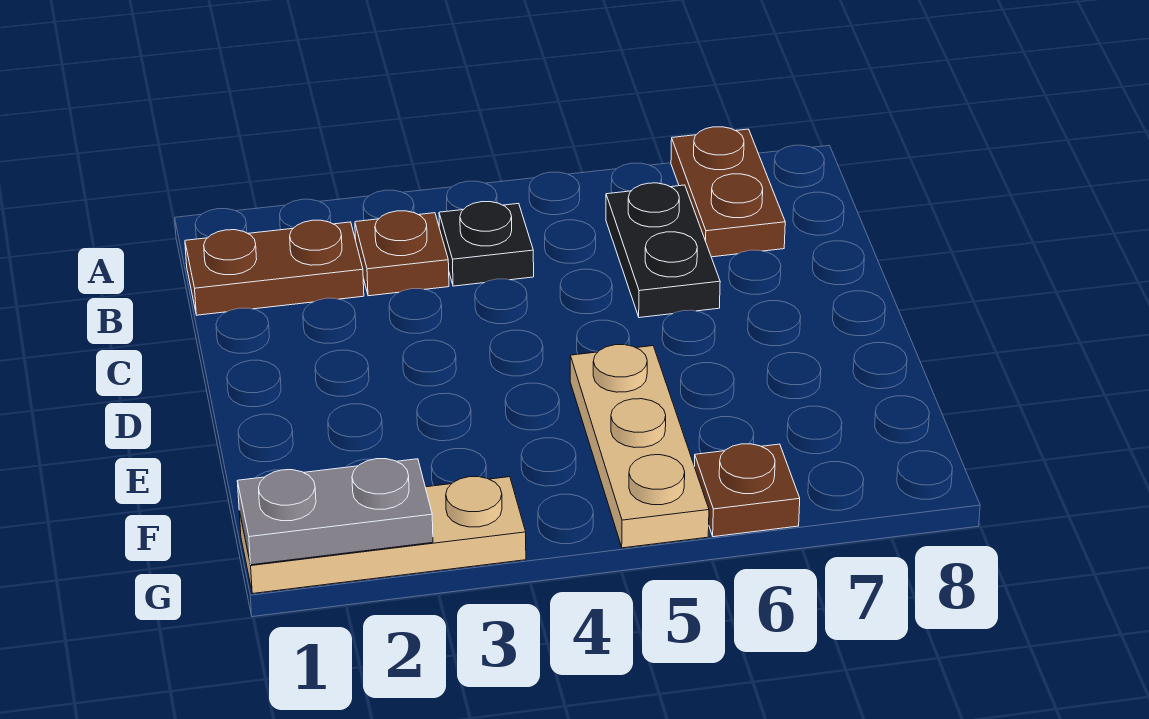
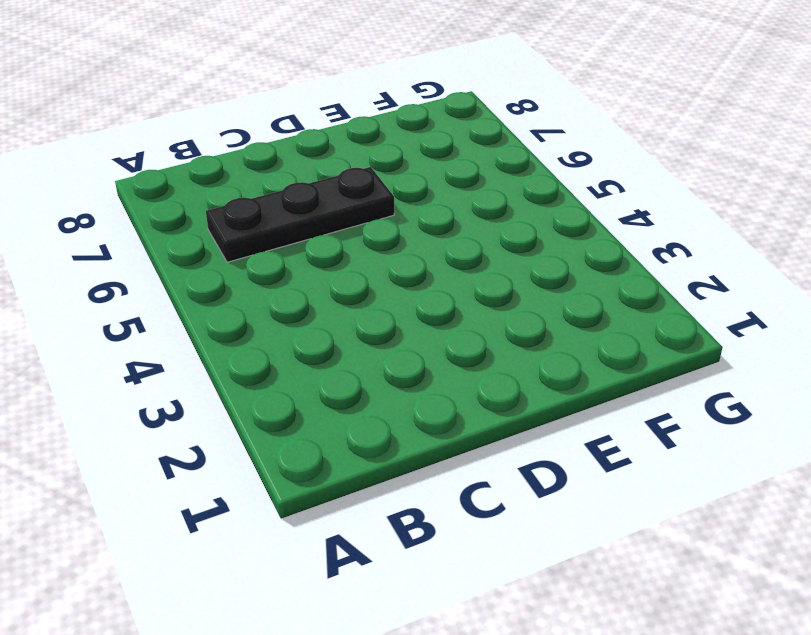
black plate B6:D6 level 1 -> black plate B6:C6 level 1
none -> brown plate A7:B7 level 1
none -> brown plate B1:B2 level 1

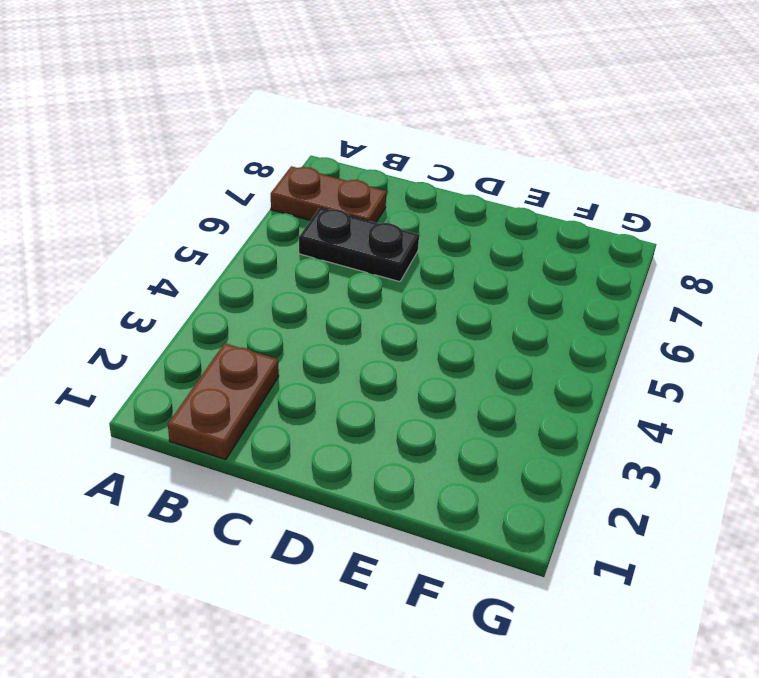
none -> brown plate B3 level 1
none -> black plate B4 level 1

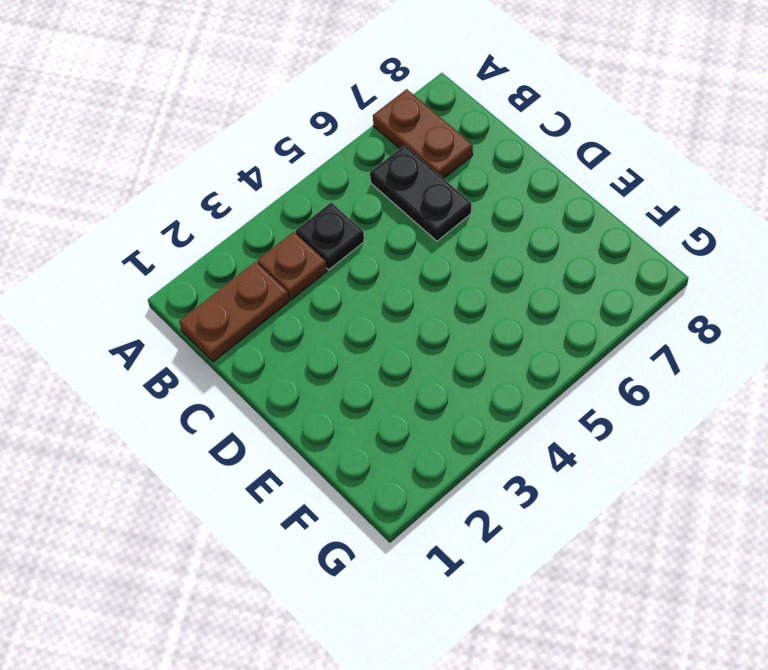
none -> tan plate E5:G5 level 1
none -> tan plate G1:G3 level 1

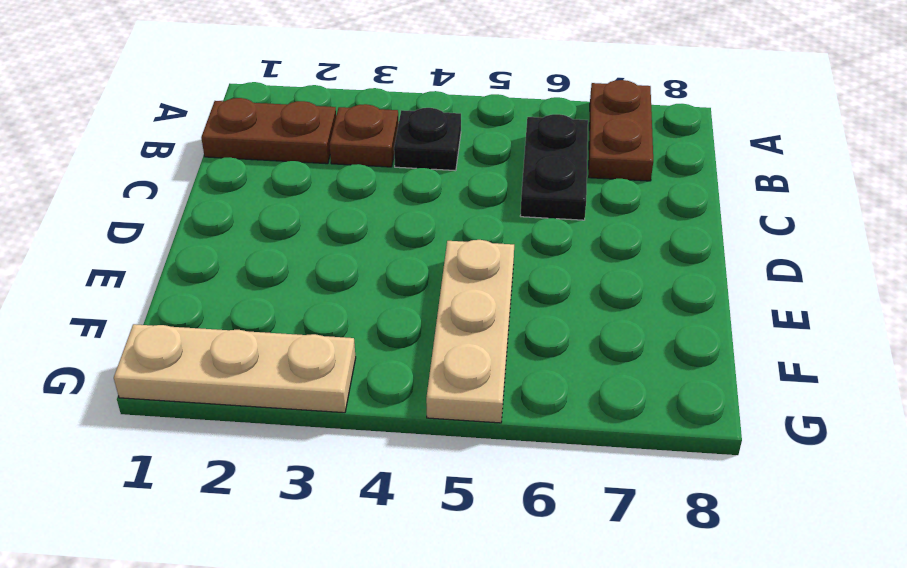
none -> brown plate G6 level 1
none -> grey plate G1:G2 level 2

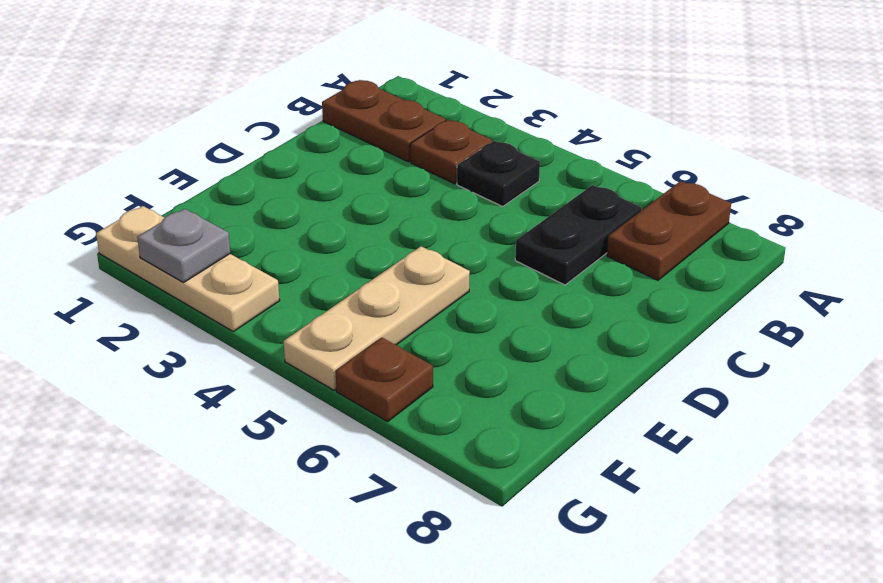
grey plate G2 level 2 -> grey plate G1:G2 level 2

